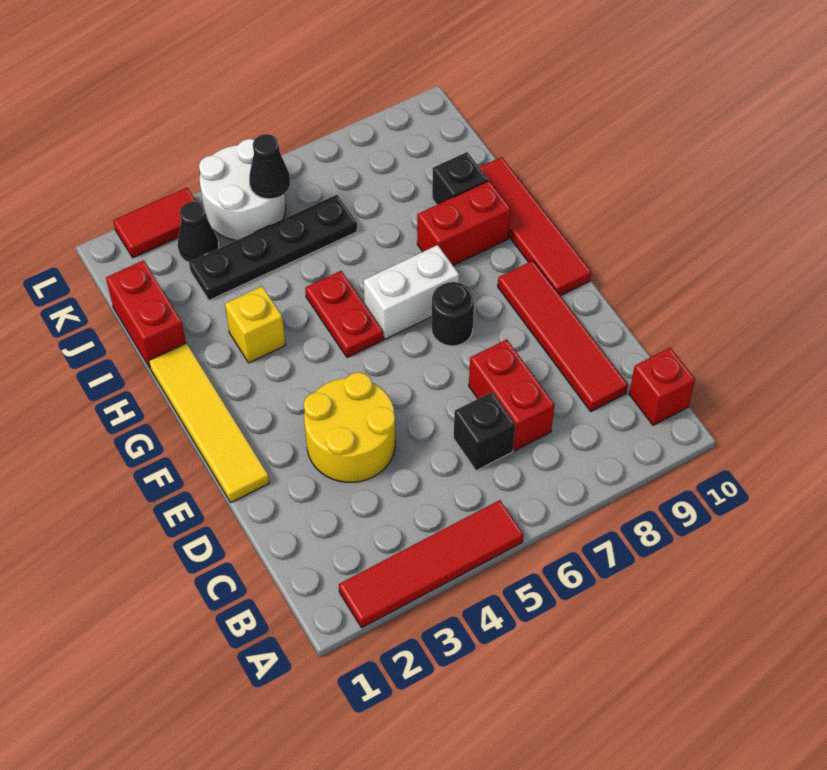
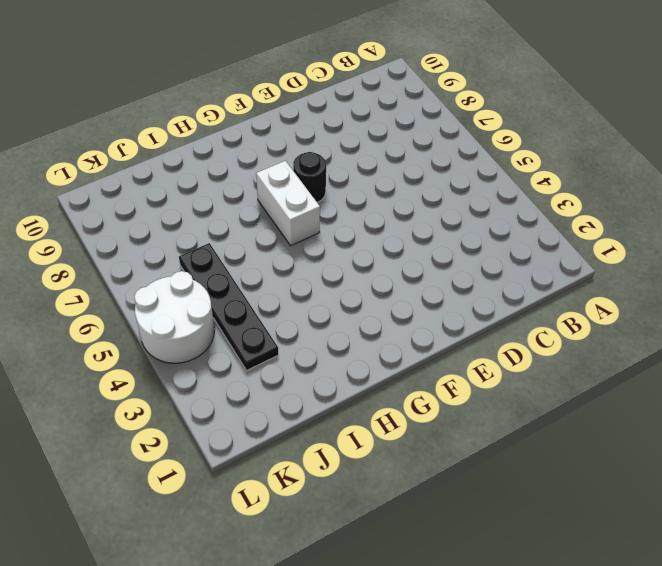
none -> red tile A2:A5 level 1
none -> red brick B10 level 1
none -> black brick C6 level 1

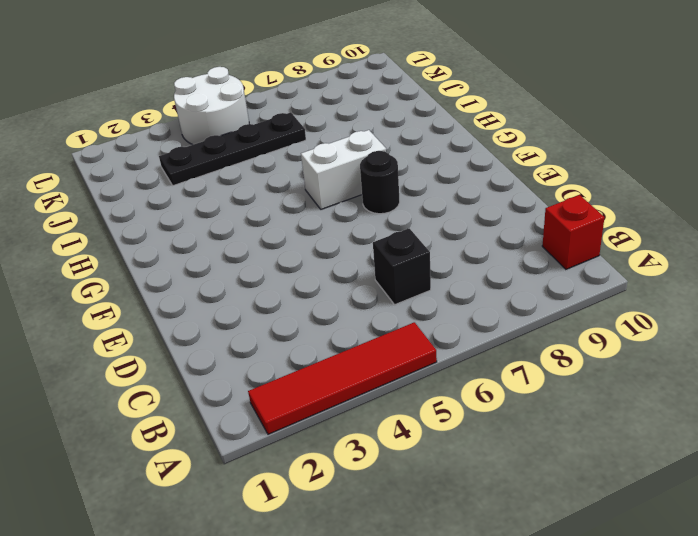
none -> red brick C7:D7 level 1
none -> red tile C9:F9 level 1
none -> yellow round brick D3:E4 level 1

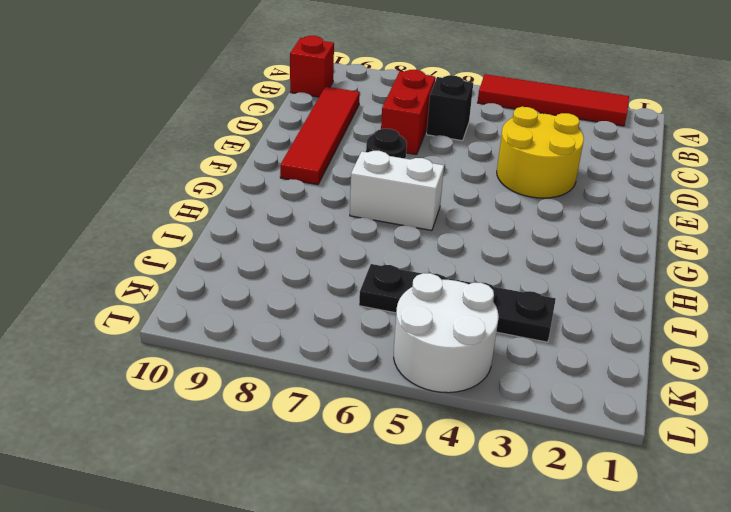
none -> yellow tile E1:H1 level 1
none -> red tile F10:I10 level 1
none -> red plate G5:H5 level 1

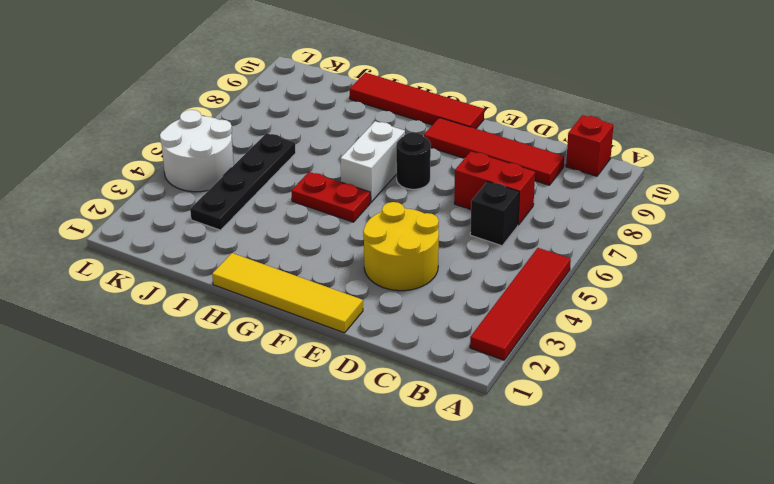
none -> yellow brick H3 level 1
none -> red brick H8:H9 level 1
none -> red brick I1:J1 level 1

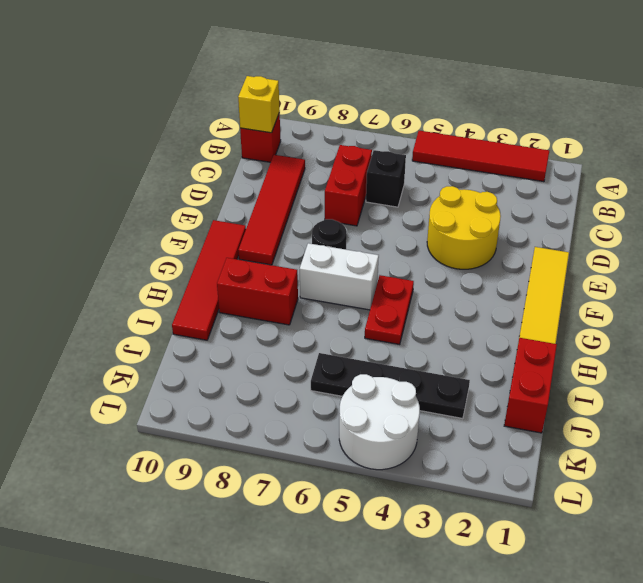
yellow brick B10 level 2 -> yellow brick H3 level 1
none -> black brick I9 level 1
none -> black cone K3 level 1
none -> red tile L2:L3 level 1

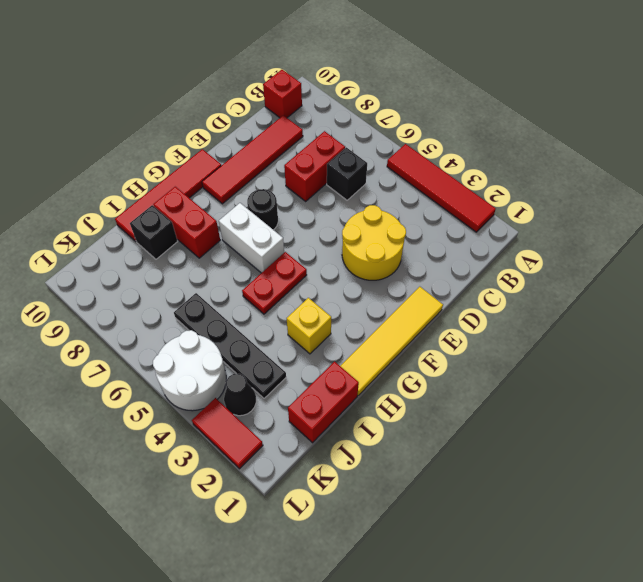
none -> black cone K5 level 2

